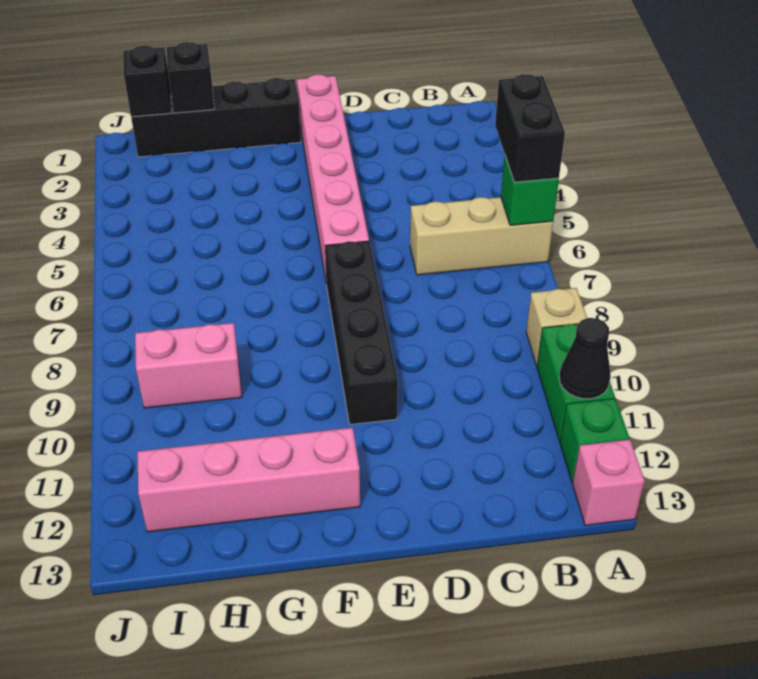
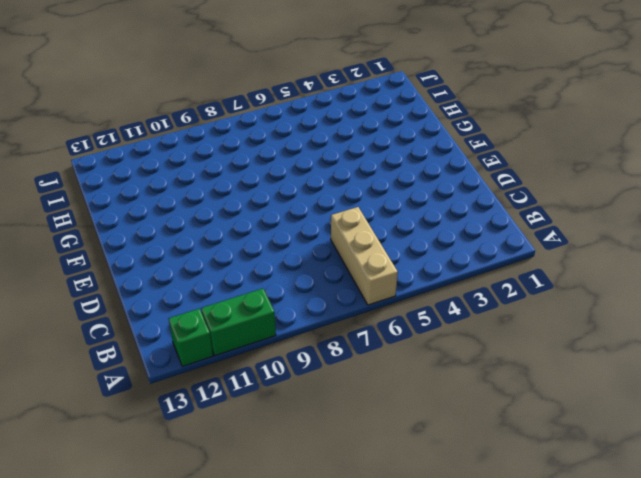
none -> tan brick A9 level 1
none -> pink brick A13 level 1
none -> pink brick E1:E6 level 1

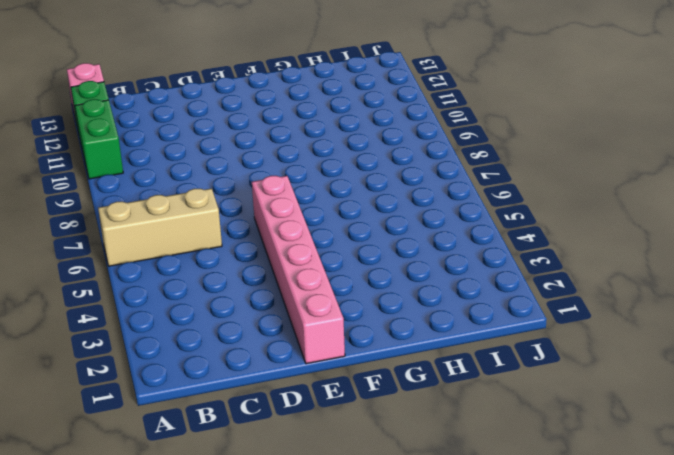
none -> tan brick A9 level 1
none -> black brick E7:E10 level 1
none -> black brick F1:I1 level 1

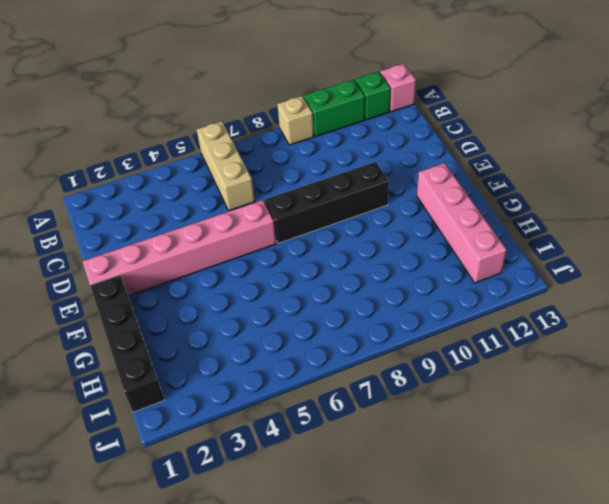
none -> pink brick H9:I9 level 1
none -> green brick A6 level 2
none -> black cone A11 level 2

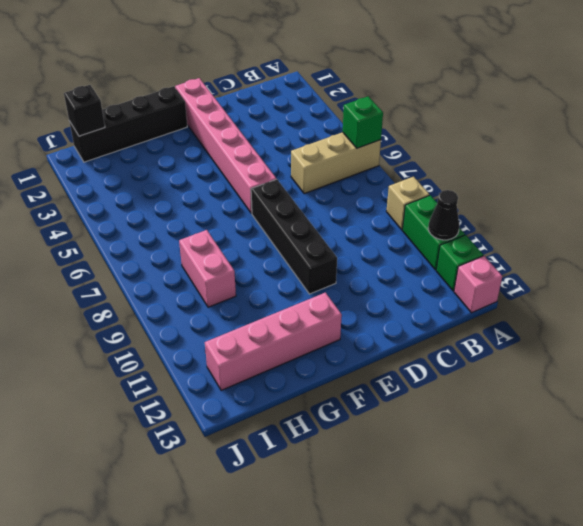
pink brick H8:H9 level 1 -> pink brick H9:I9 level 1
none -> black brick H1 level 2
none -> black brick A5:A6 level 3

